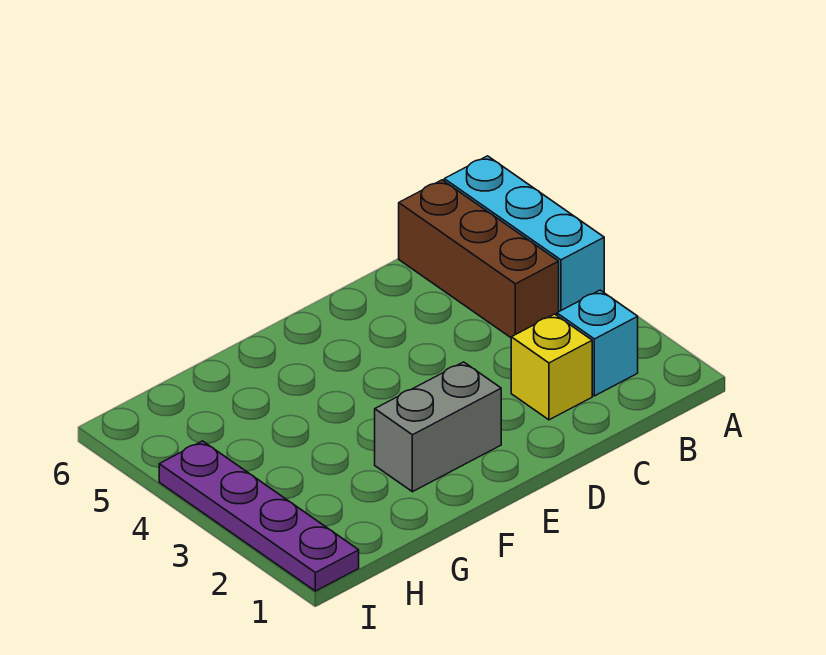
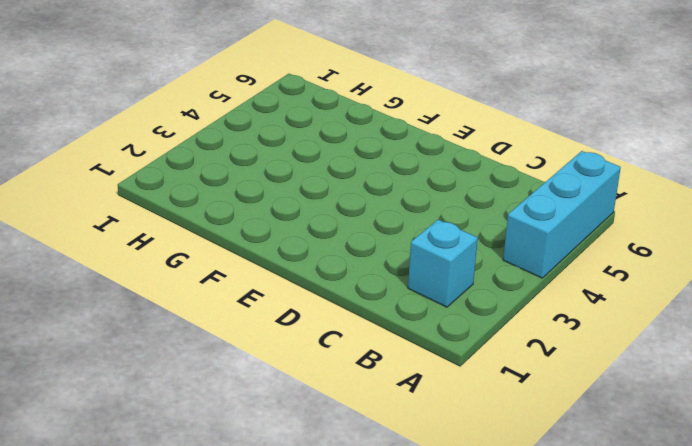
none -> brown brick B4:B6 level 1
none -> yellow brick C2 level 1

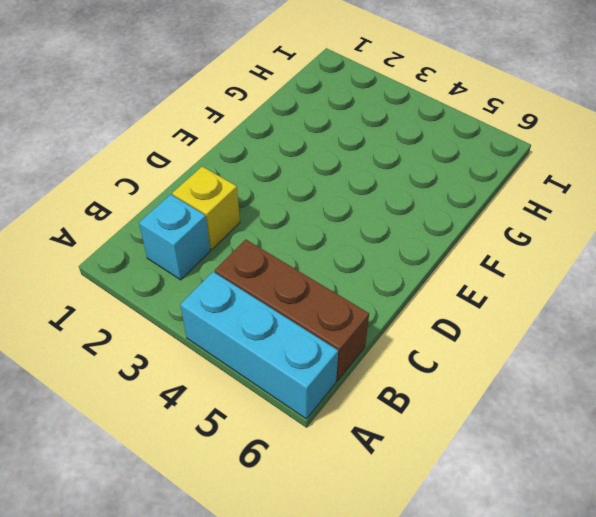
none -> grey brick E2:F2 level 1
none -> purple plate I1:I4 level 1

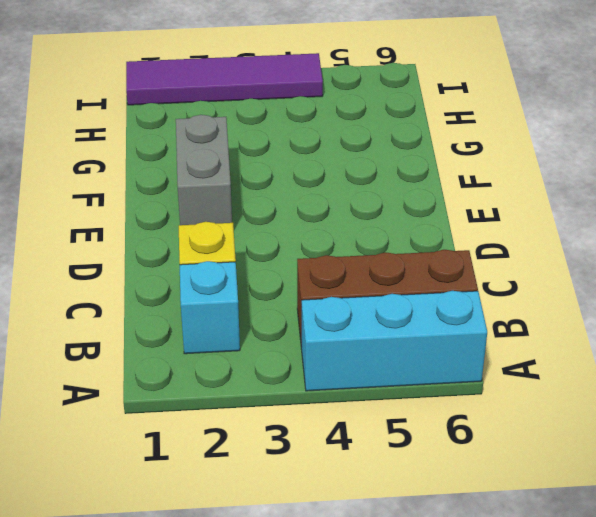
purple tile I1:I4 level 1 -> purple plate I1:I4 level 1

